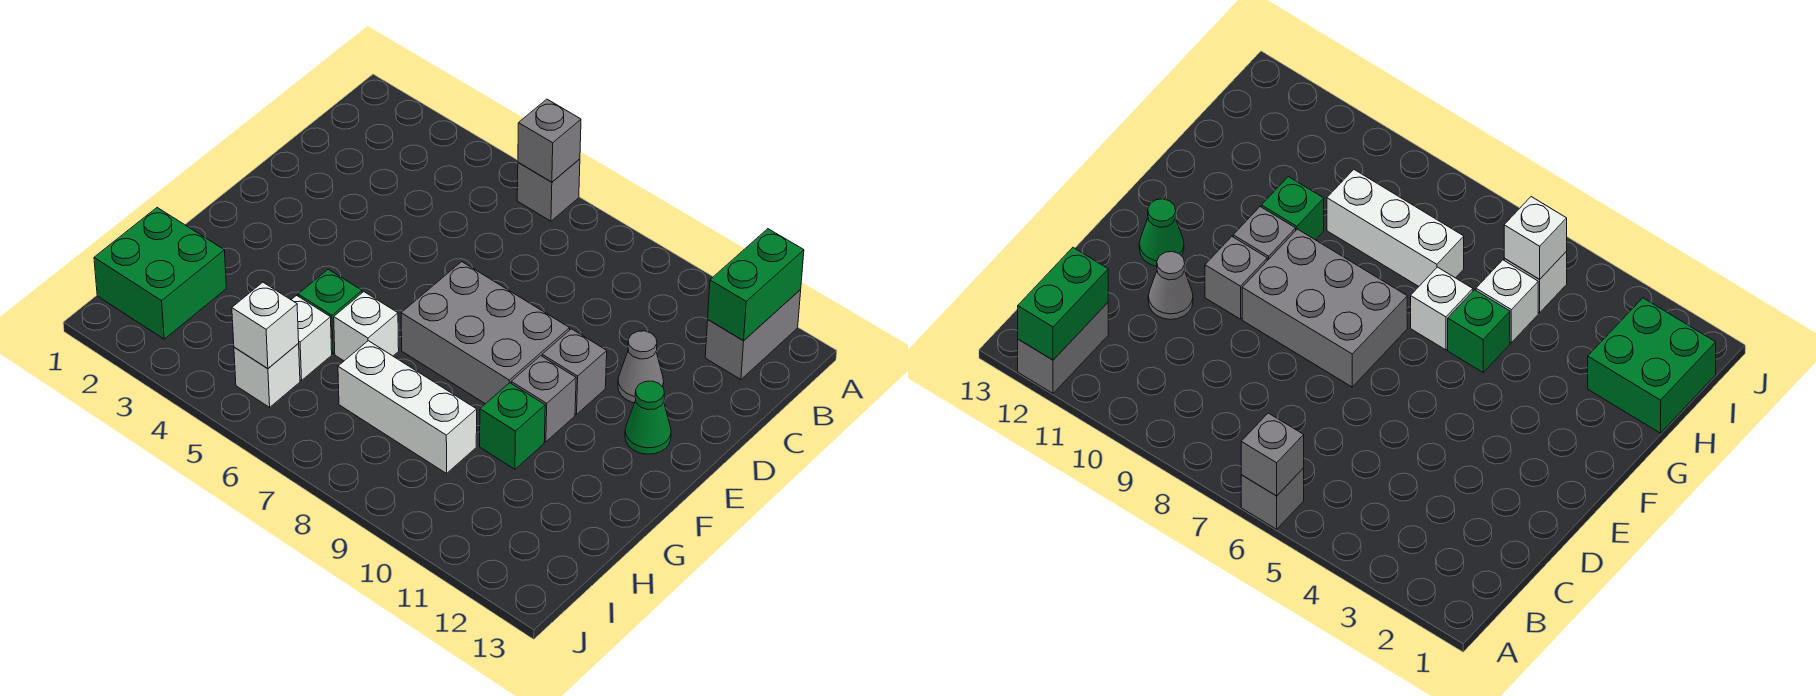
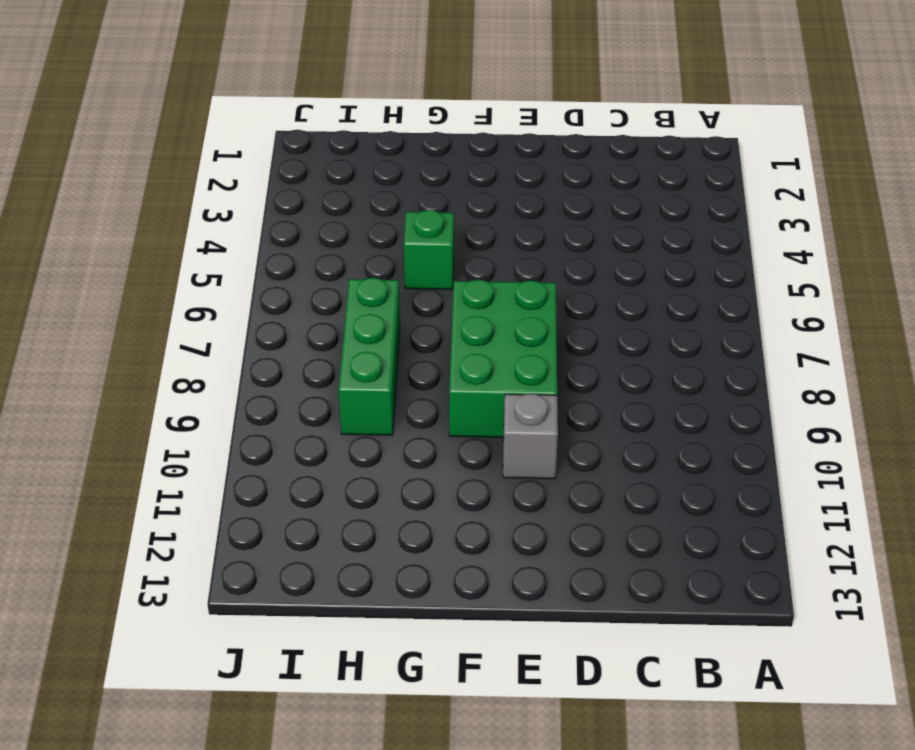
green brick E7:F9 level 1 -> grey brick E7:F9 level 1
green brick H7:H9 level 1 -> white brick H7:H9 level 1
none -> grey brick A6 level 1
none -> grey brick A12:B12 level 1
none -> grey cone D11 level 1

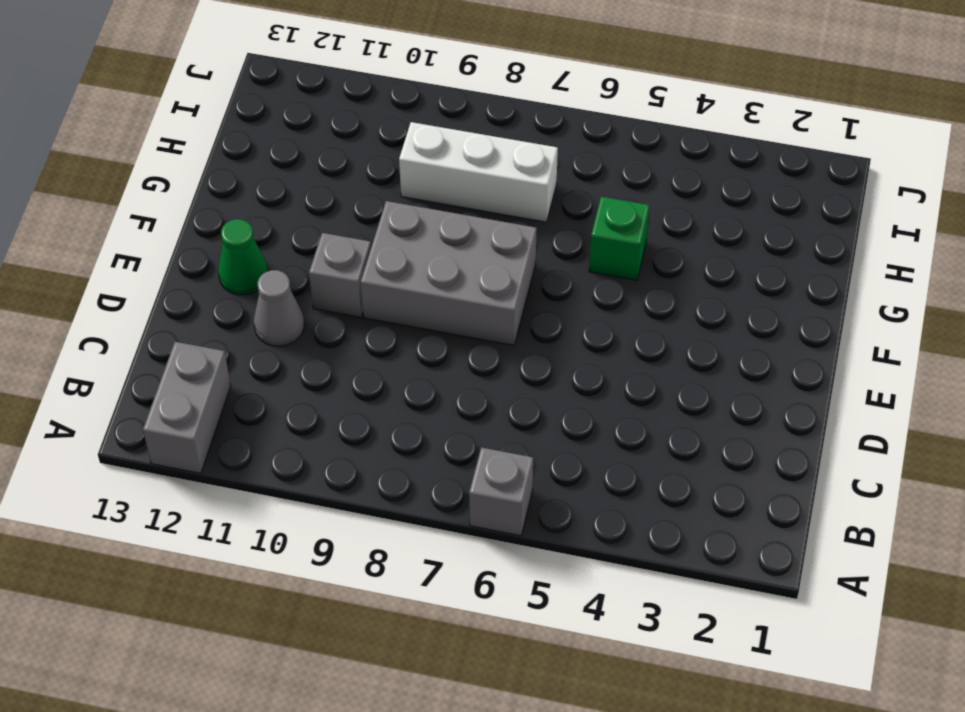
none -> grey brick F10 level 1
none -> white brick G6 level 1
none -> green brick G10 level 1

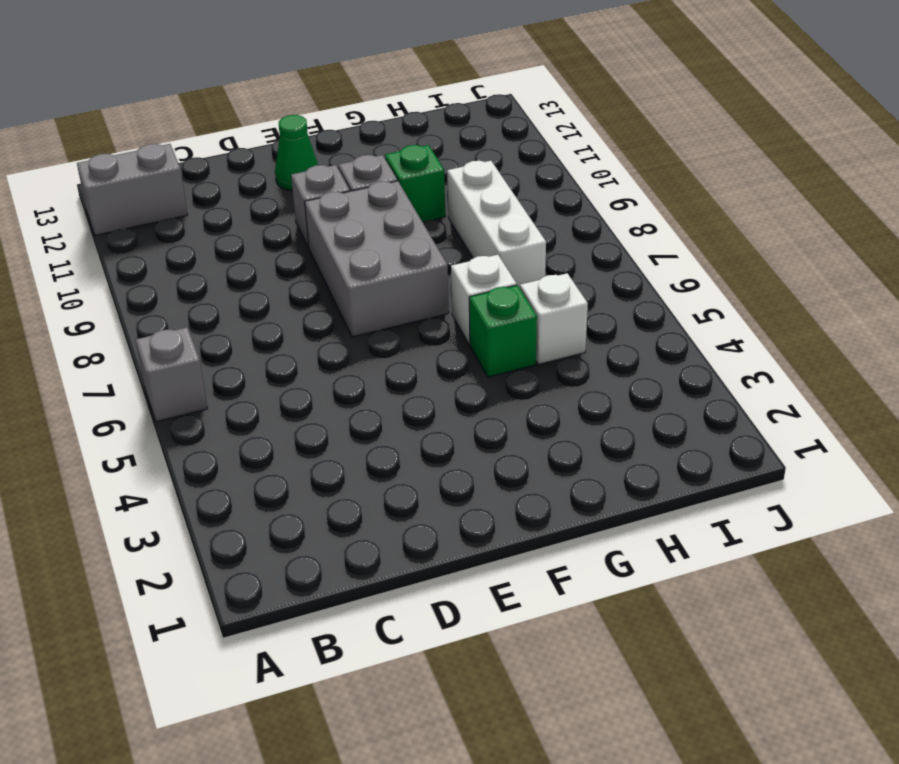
none -> grey cone D11 level 1
none -> green brick H1:I2 level 1
none -> white brick I5 level 1

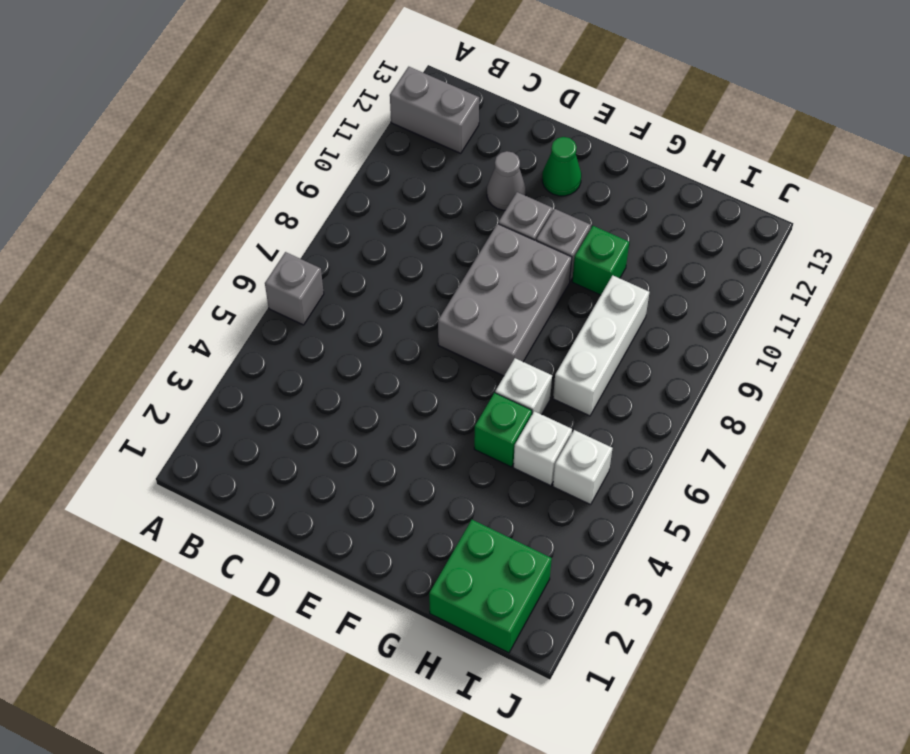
none -> grey brick A6 level 2
none -> green brick A12:B12 level 2
none -> white brick I5 level 2

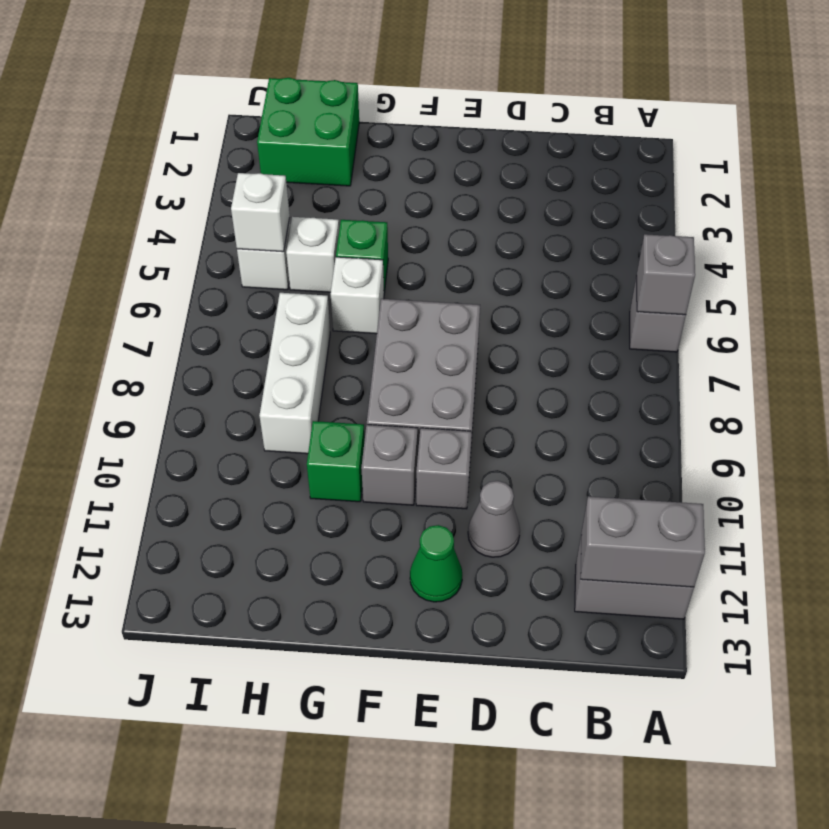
grey brick A12:B12 level 2 -> green brick A12:B12 level 2

